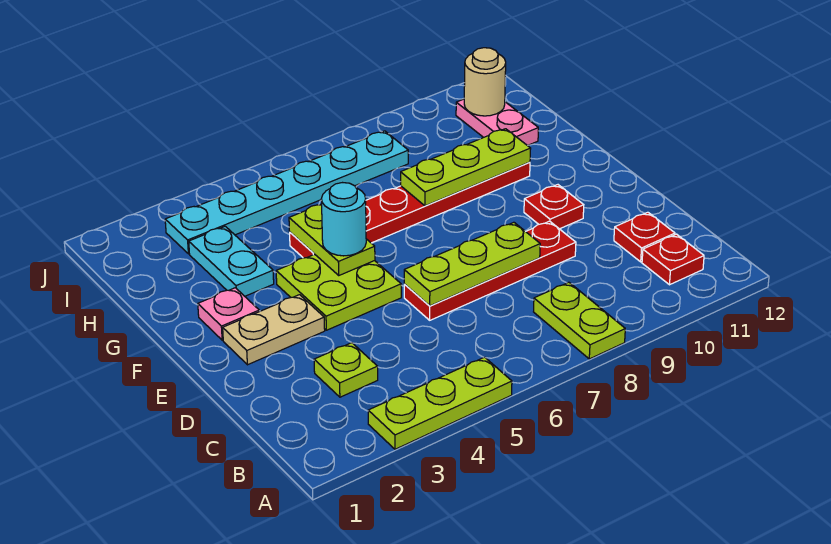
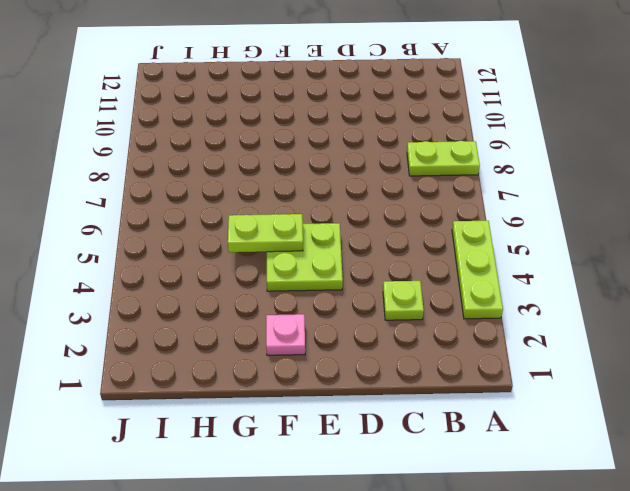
none -> red plate B11 level 1
none -> red plate C11 level 1
none -> red plate D6:D9 level 1

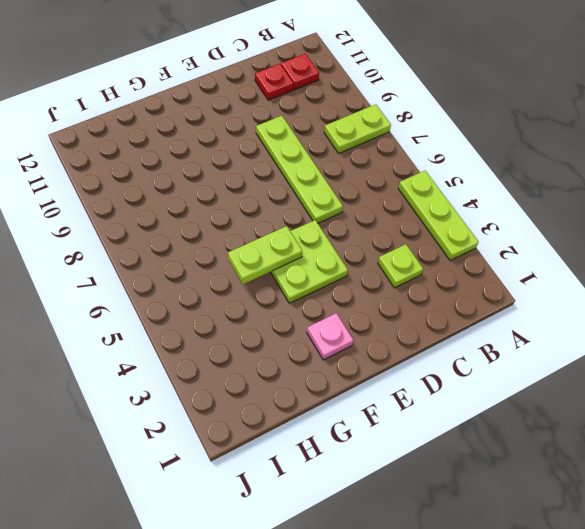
lime plate D6:D9 level 1 -> red plate D6:D9 level 1
none -> tan plate E2:E3 level 1
none -> red plate E10 level 1
none -> cyan plate G3:H3 level 1

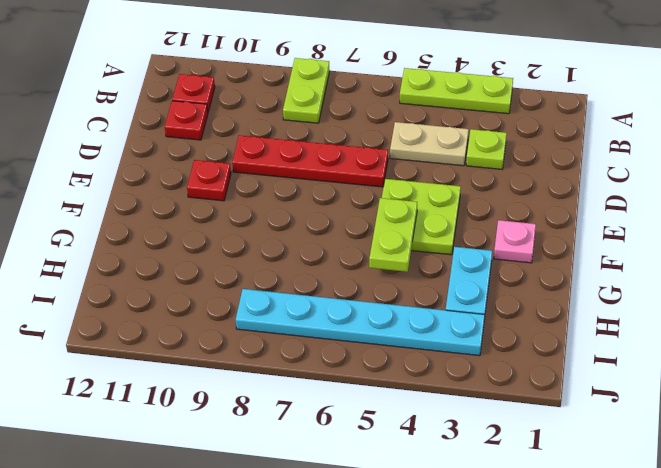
tan plate C4:C5 level 1 -> tan plate E2:E3 level 1
none -> red plate G5:G10 level 1
none -> pink plate H11:I11 level 1
none -> lime plate D6:D8 level 2

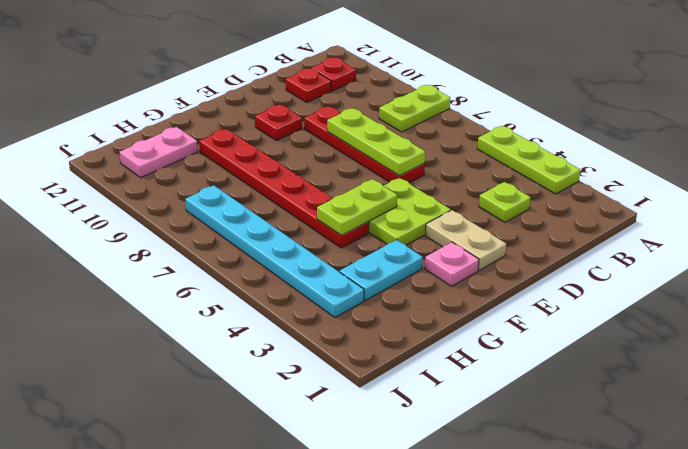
none -> lime plate G8:G10 level 2
none -> tan round brick I11 level 2
none -> cyan round brick F5 level 3

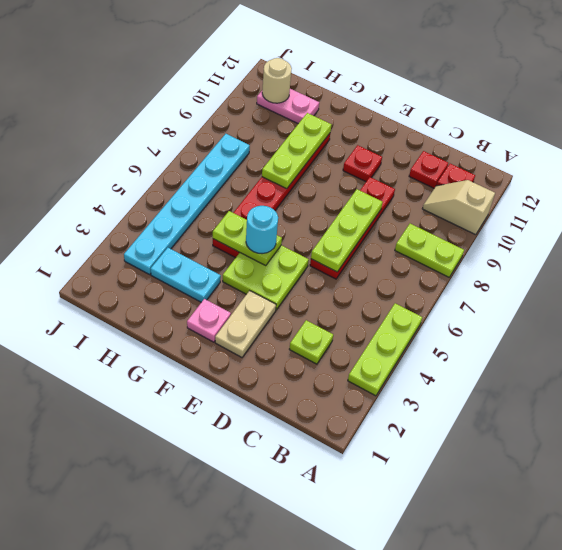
tan slope A10:B10 level 1 top A -> none

